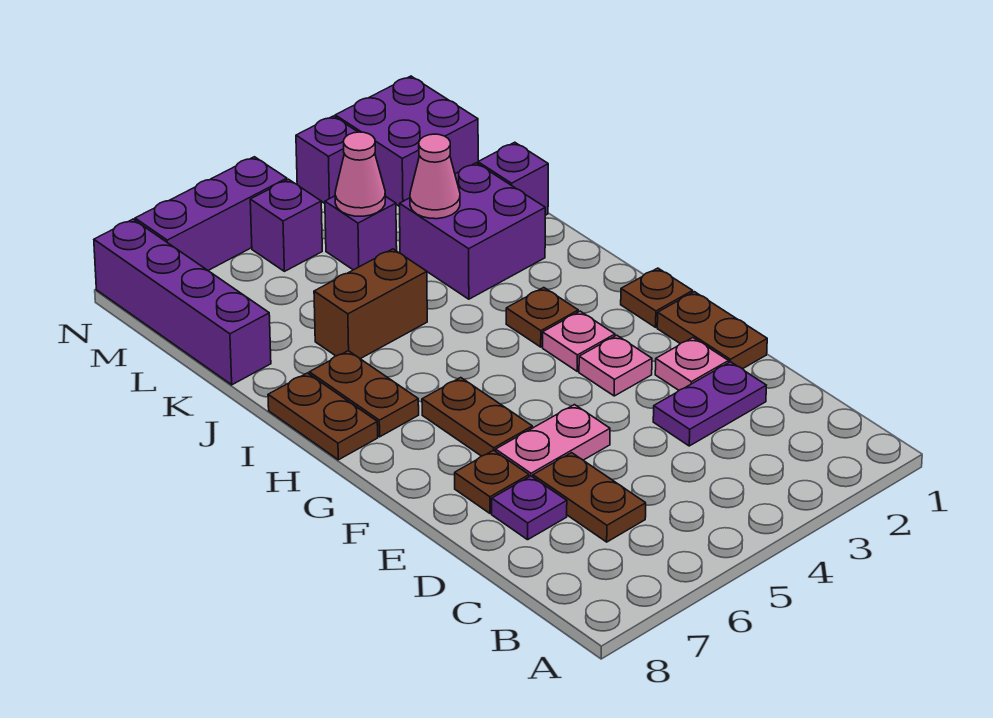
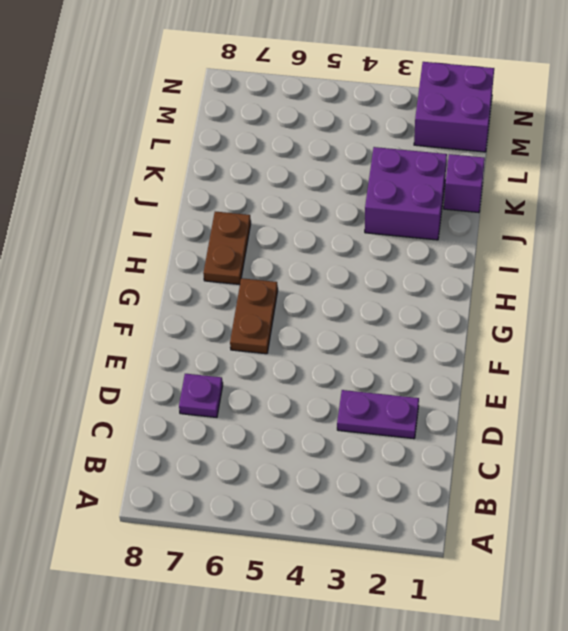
none -> brown plate C6:D6 level 1
none -> brown plate E1:F1 level 1
none -> pink plate E2 level 1

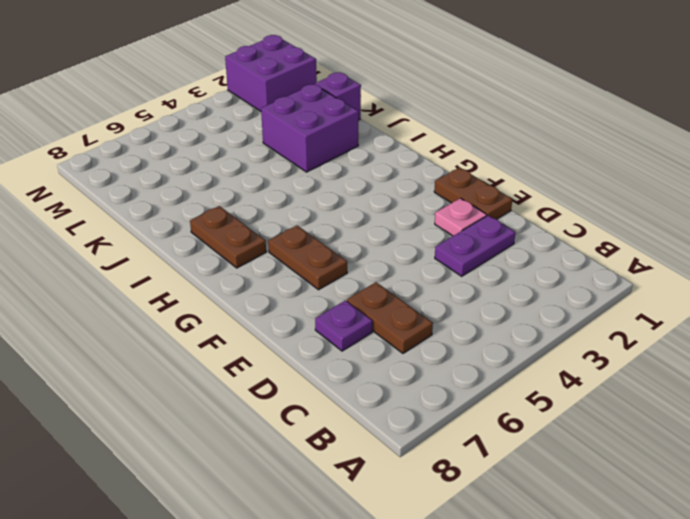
none -> pink plate E5:E6 level 1
none -> brown plate E7 level 1
none -> pink plate F3 level 1

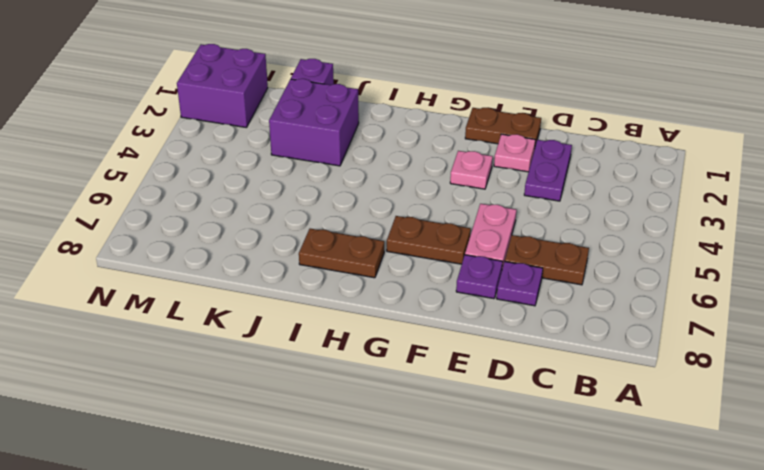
purple plate E7 level 1 -> brown plate E7 level 1
none -> brown plate G1 level 1
none -> pink plate G3 level 1
none -> brown plate H3 level 1

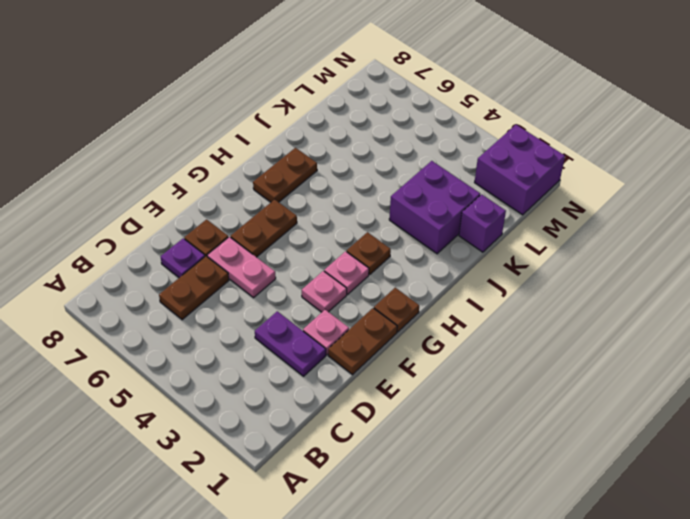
none -> brown plate H8:I8 level 1
none -> brown brick J5:J6 level 1
none -> purple brick K8:N8 level 1

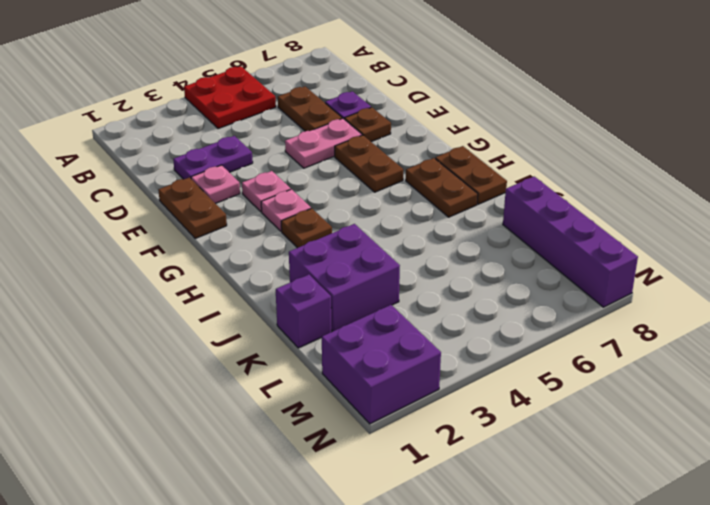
red plate A4:B5 level 1 -> none
none -> brown plate G1 level 1
none -> brown brick J5:J6 level 1
none -> purple brick L4 level 1

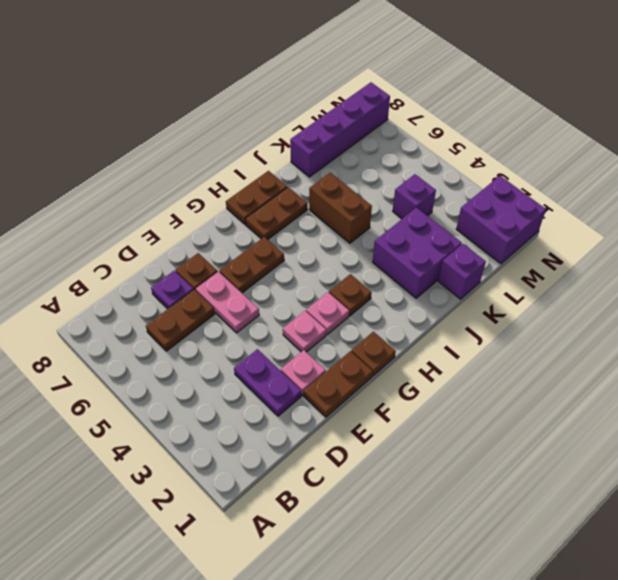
none -> purple brick M5 level 1
none -> purple brick N3 level 1
none -> purple brick N5:N7 level 1

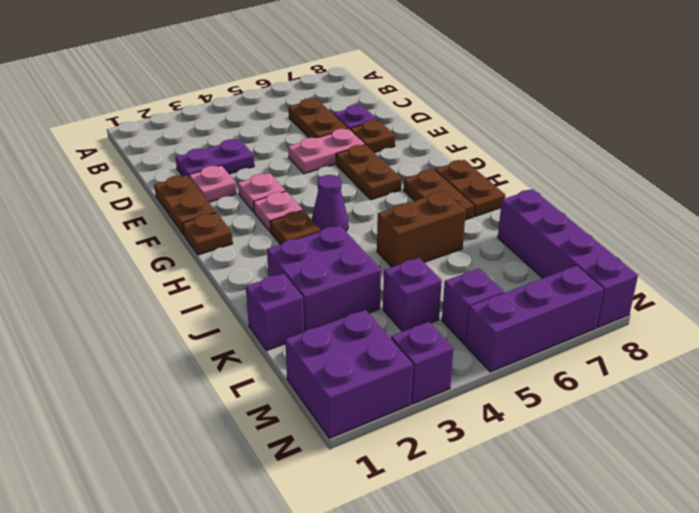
purple cone H4 level 1 -> none
none -> pink cone K3 level 2
none -> pink cone L4 level 2

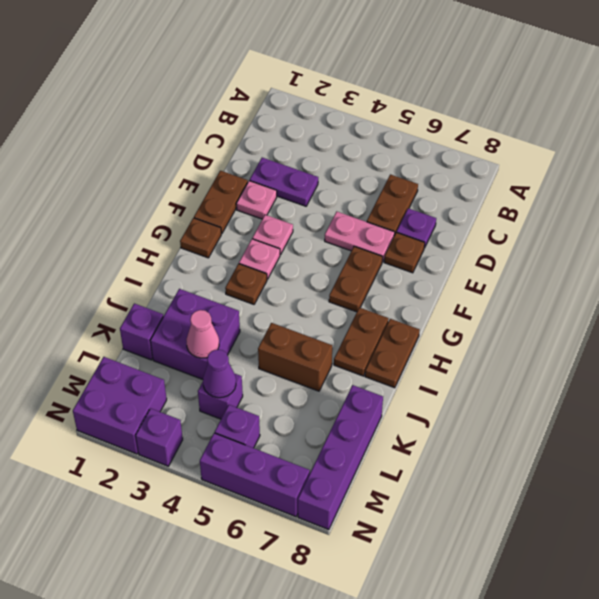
purple cone L4 level 2 -> pink cone L4 level 2

